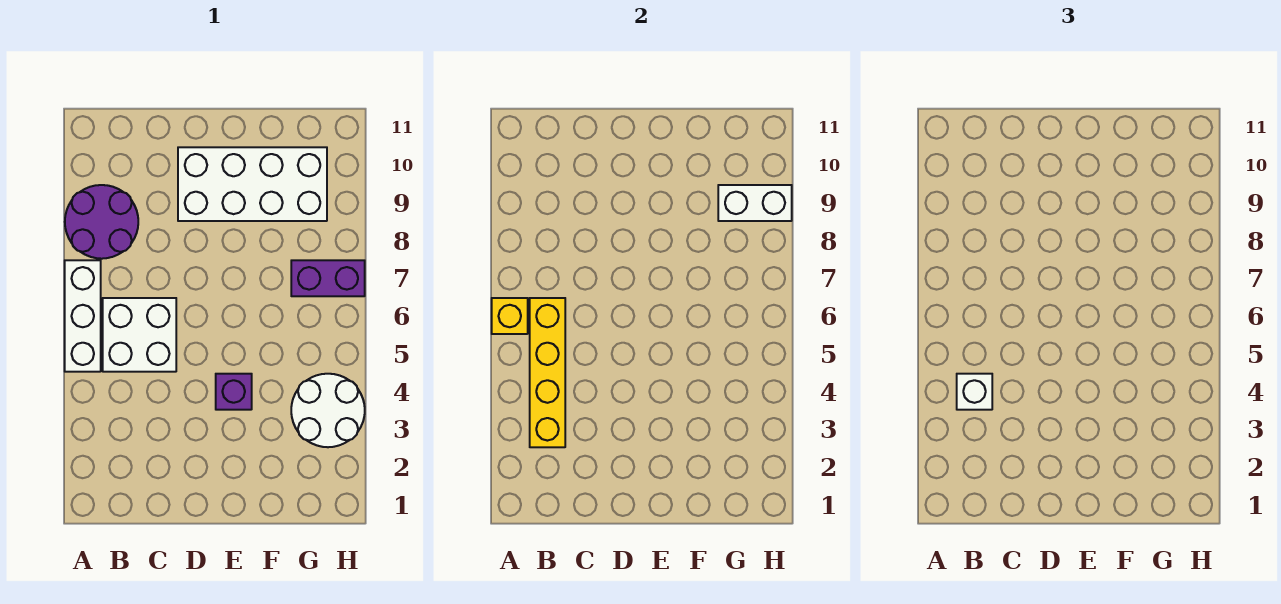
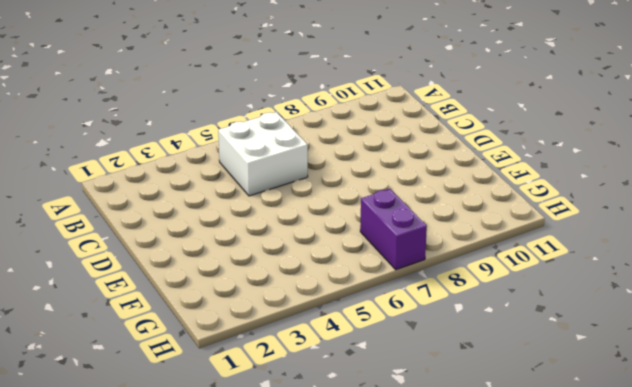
none -> white brick A5:A7 level 1
none -> purple round brick A8:B9 level 1

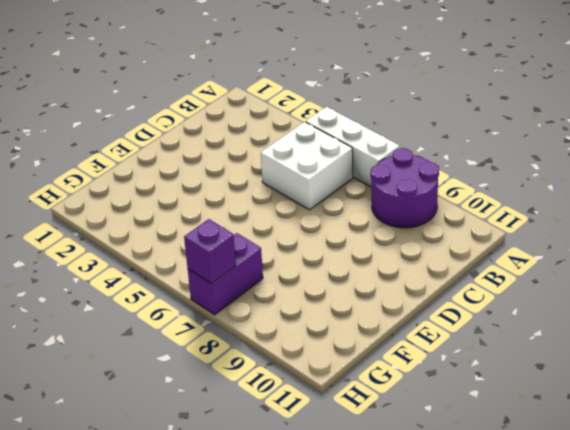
purple brick H7 level 2 -> purple brick E4 level 1
none -> white brick D9:G10 level 1
none -> white round brick G3:H4 level 1

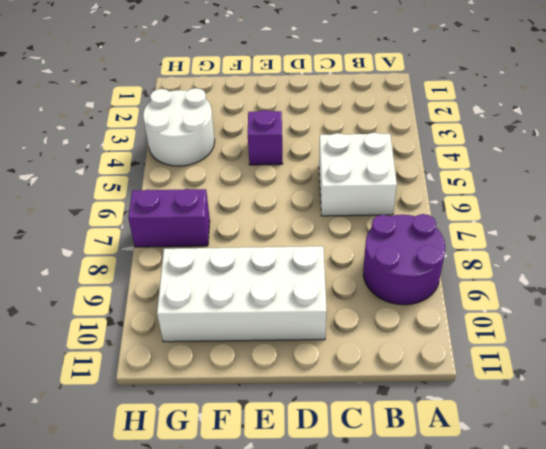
none -> white brick A5:A7 level 1
none -> yellow brick A6 level 2

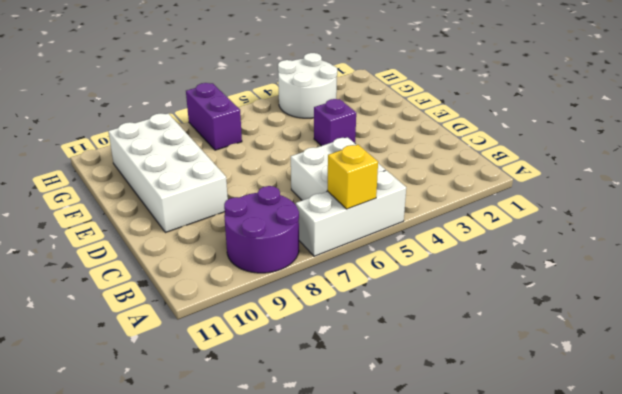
none -> yellow brick B3:B6 level 2
none -> white brick G9:H9 level 2

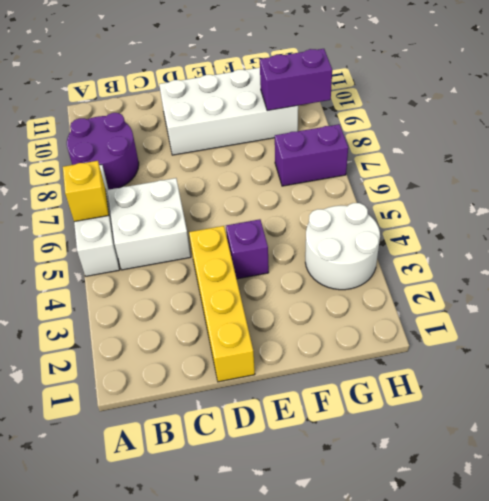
yellow brick D1:D4 level 1 -> yellow brick B3:B6 level 2
purple brick G9:H9 level 2 -> white brick G9:H9 level 2
none -> white brick B4 level 3

